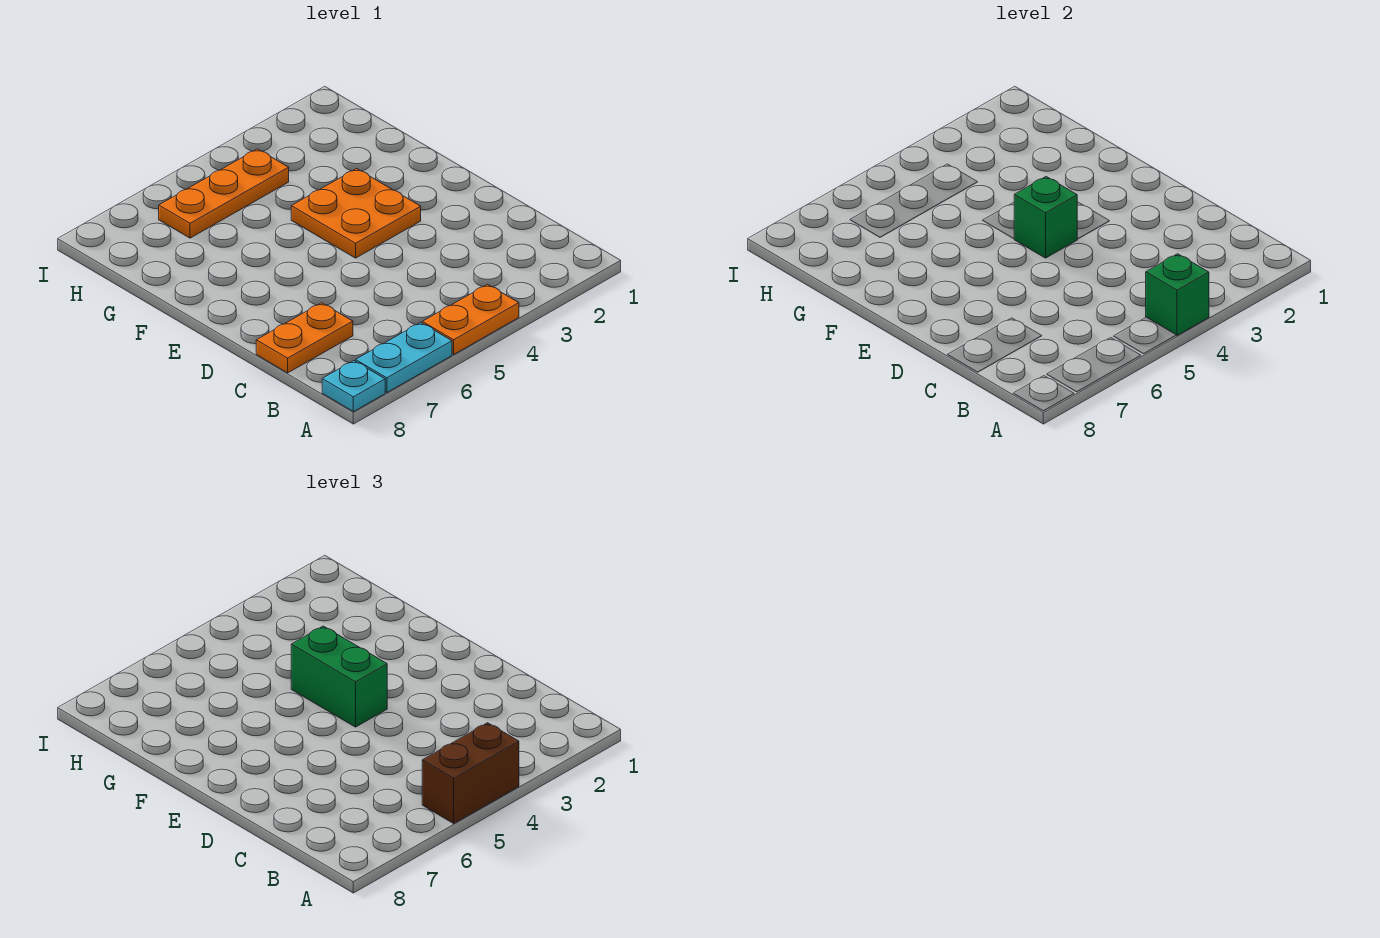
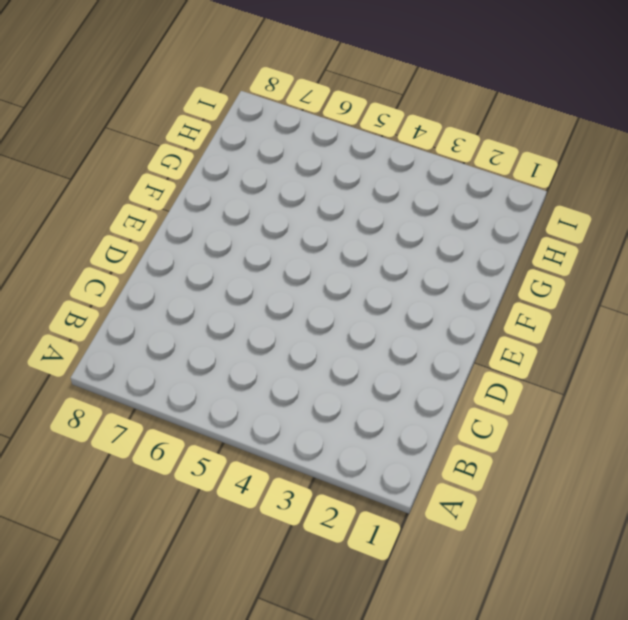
none -> orange plate A4:A5 level 1
none -> cyan plate A6:A7 level 1

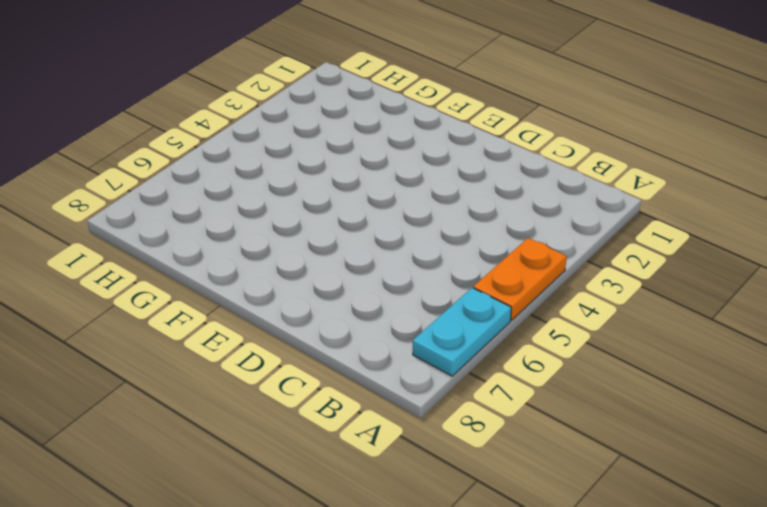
none -> cyan plate A8 level 1
none -> orange plate C7:C8 level 1

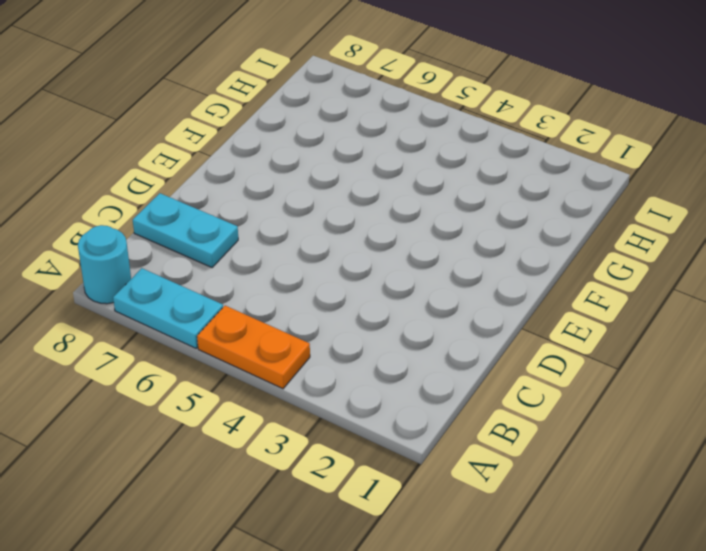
cyan round brick A8 level 1 -> cyan plate A8 level 1
cyan plate C7:C8 level 1 -> orange plate C7:C8 level 1
none -> orange plate E3:F4 level 1
none -> orange plate H4:H6 level 1

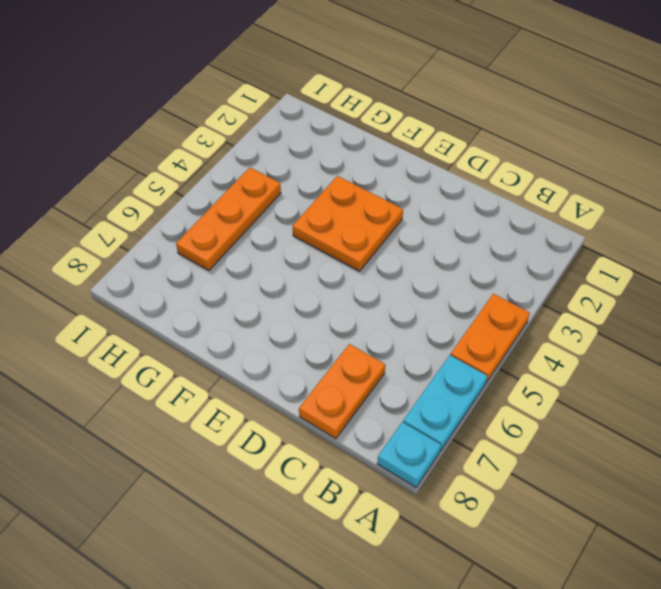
none -> green brick A4 level 2
none -> green brick E4 level 2

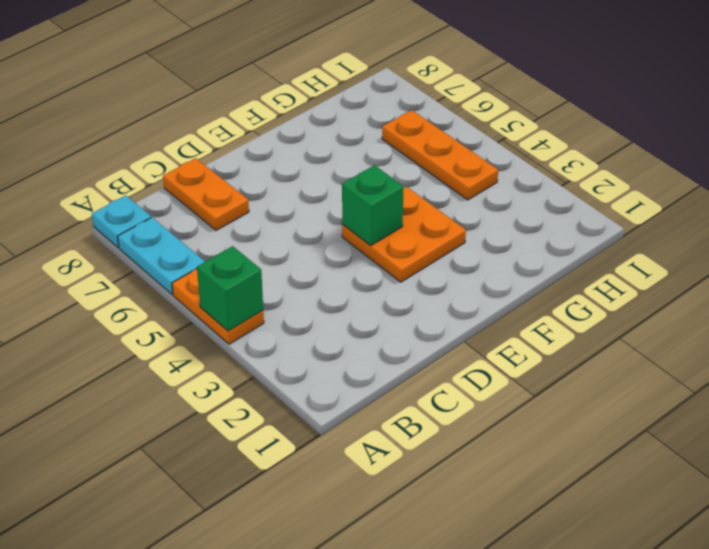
none -> brown brick A4:A5 level 3
none -> green brick E4:F4 level 3

